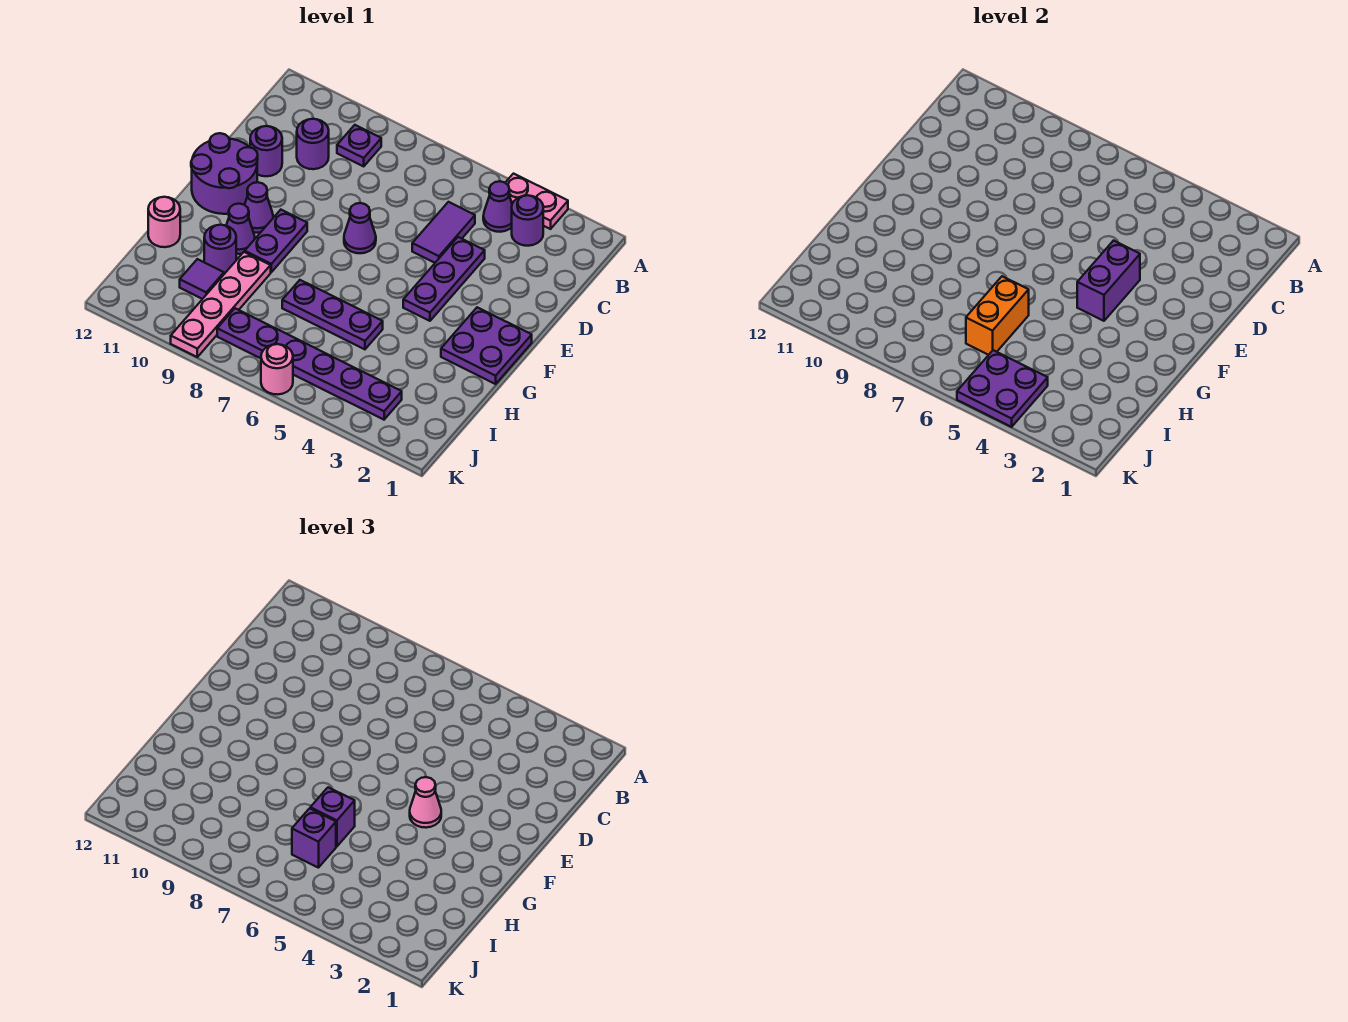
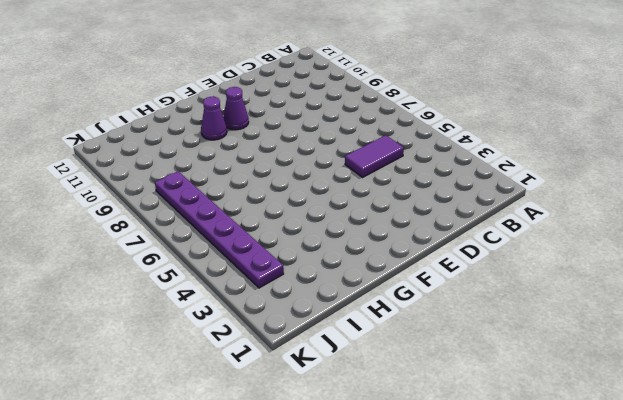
none -> pink plate A3:A4 level 1
none -> purple round brick B3 level 1
none -> purple cone B4 level 1

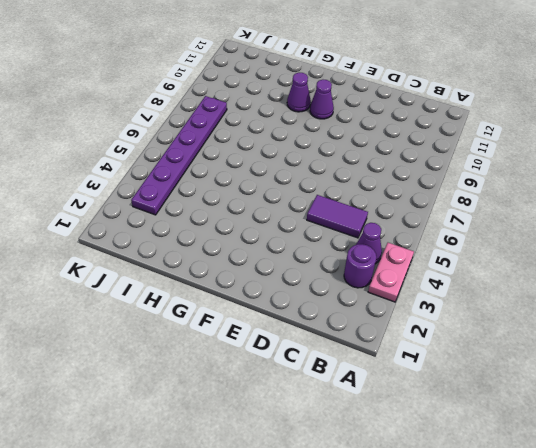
none -> purple plate B9 level 1
none -> purple round brick C10 level 1
none -> purple plate D4:F4 level 1

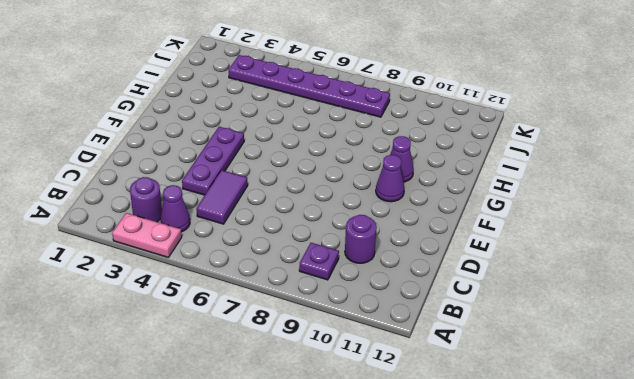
none -> purple round brick D11 level 1
none -> purple cone E7 level 1
none -> purple round brick E11:F12 level 1

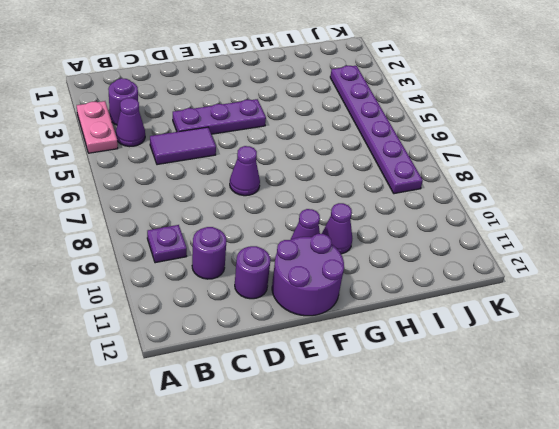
none -> purple plate F1:G2 level 1
none -> purple plate F9:G9 level 1
none -> purple plate H5:H7 level 1

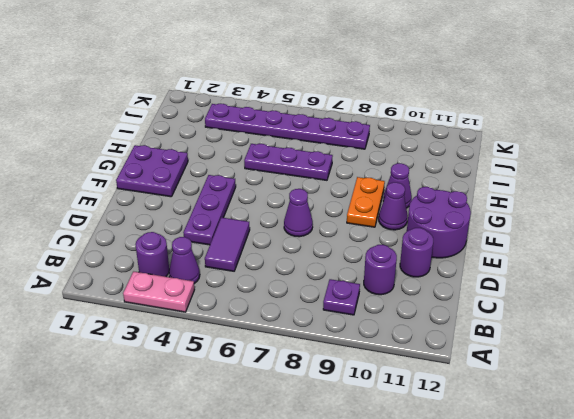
orange plate F9:G9 level 1 -> purple plate F9:G9 level 1
none -> pink plate H9:K9 level 1
none -> purple round brick H10 level 1
none -> pink round brick H12 level 1

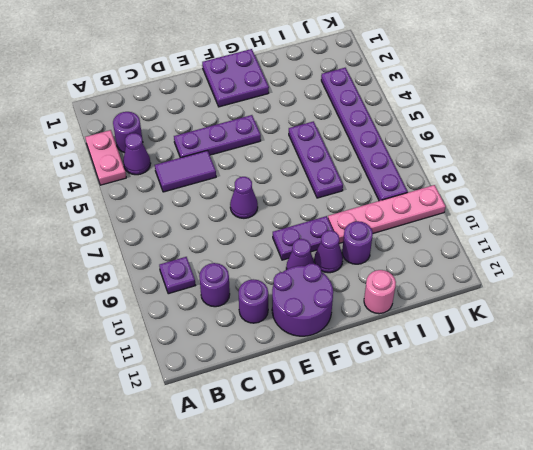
none -> purple tile I10 level 1
none -> pink round brick K6 level 1
none -> purple brick E4:F4 level 2

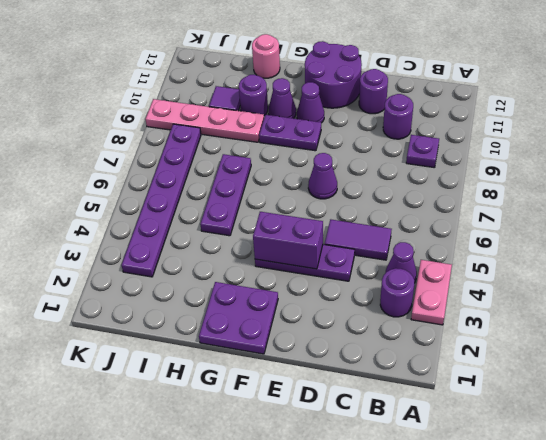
none -> pink round brick K6 level 1
none -> orange brick H6:I6 level 2
none -> purple plate J4:K5 level 2

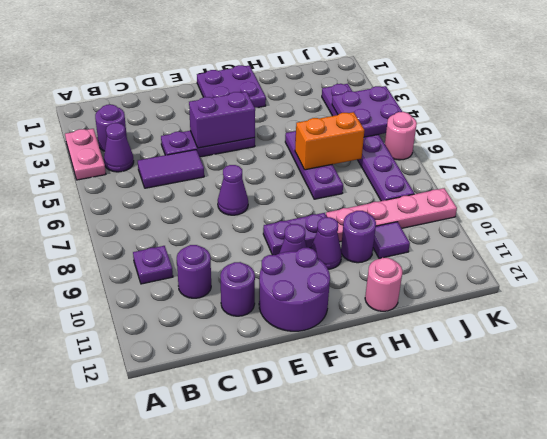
none -> pink cone F4 level 3
none -> purple brick H6 level 3
none -> purple brick I6 level 3

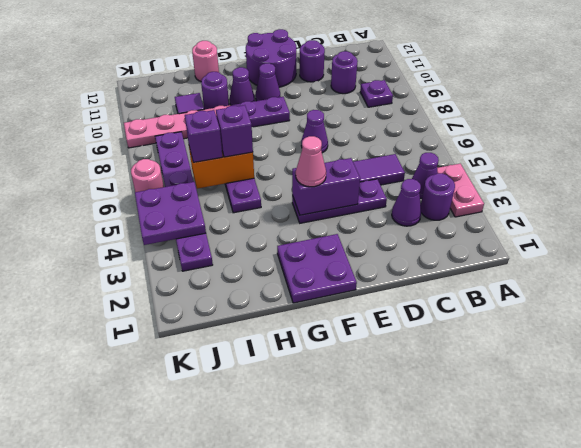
purple cone C3 level 1 -> none

